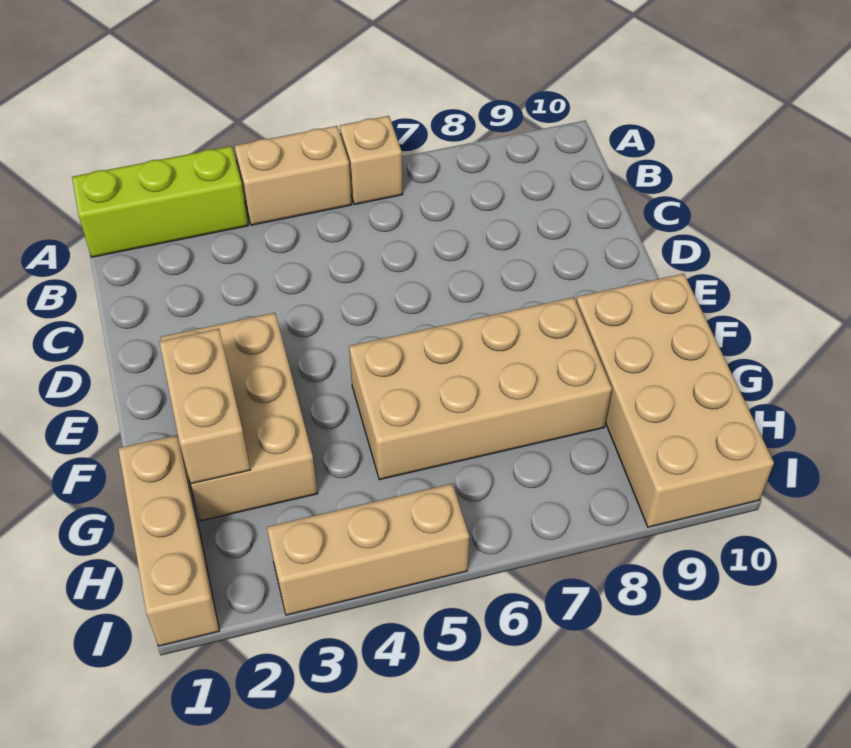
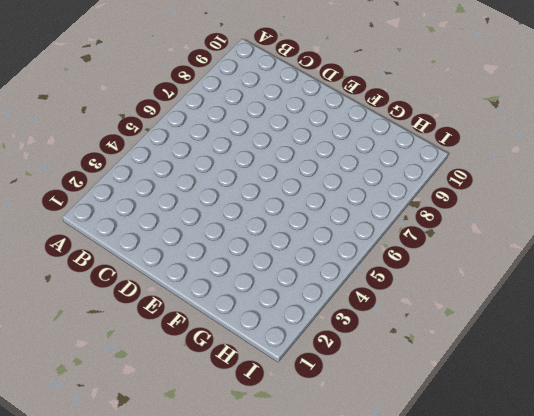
none -> lime brick A1:A3 level 1
none -> tan brick A4:A5 level 1

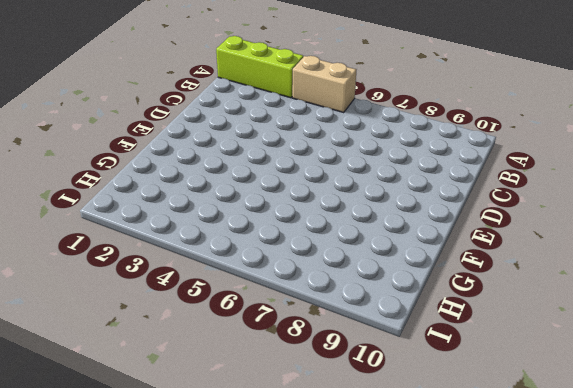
none -> tan brick A6 level 1
none -> tan brick E2:G3 level 1

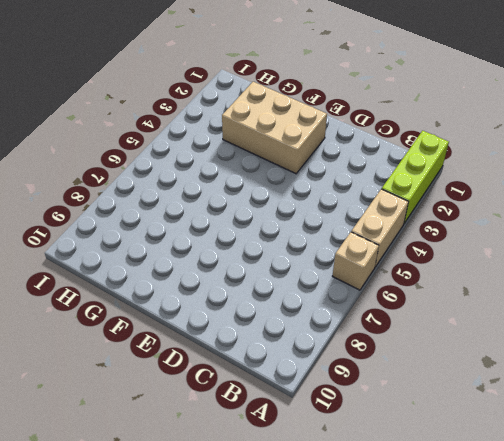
none -> tan brick F5:G8 level 1
none -> tan brick F9:I10 level 1

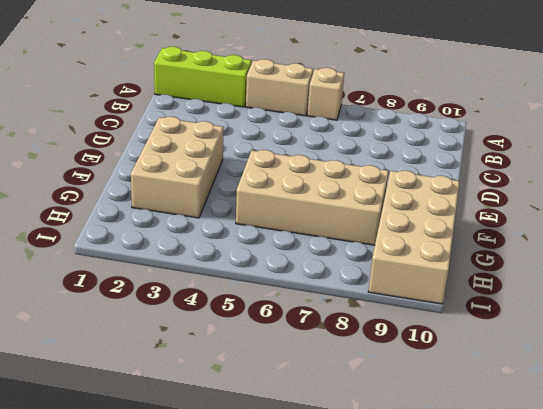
none -> tan brick G1:I1 level 1
none -> tan brick I3:I5 level 1

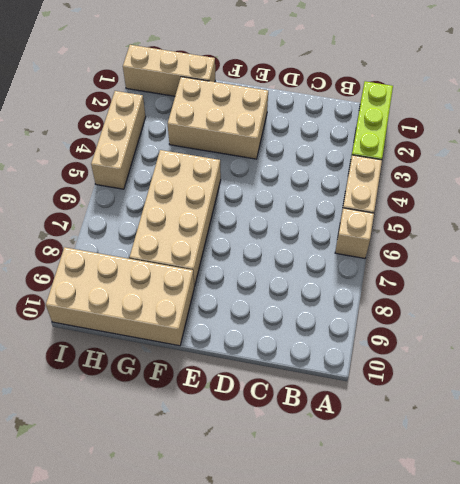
none -> tan brick F2:G2 level 2

